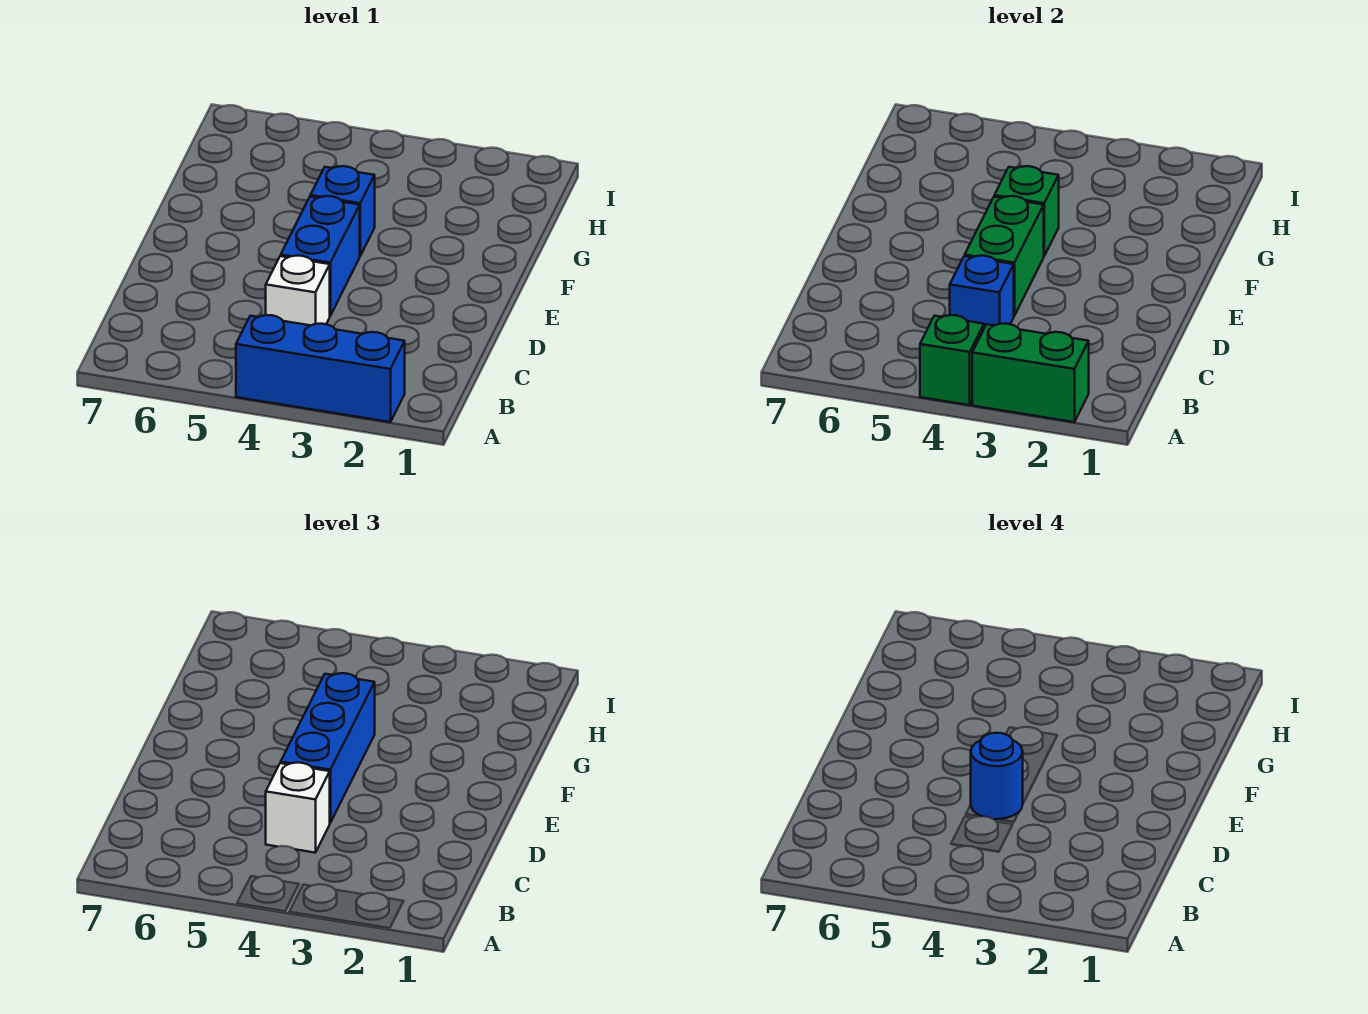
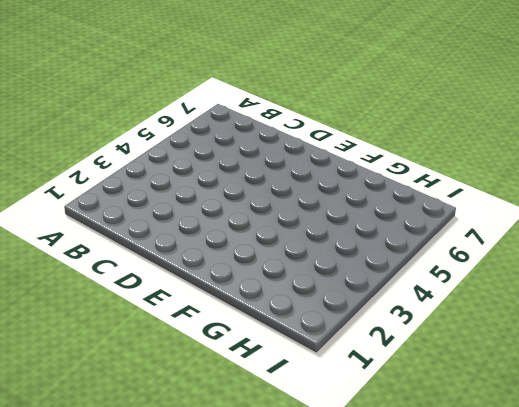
none -> blue brick A2:A4 level 1
none -> white brick C4 level 1
none -> blue brick D4:E4 level 1

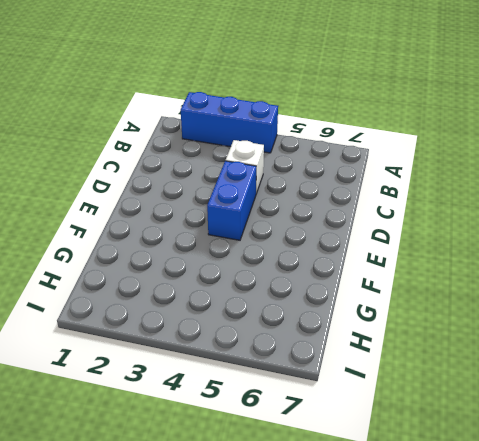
none -> blue brick F4 level 1
none -> green brick A2:A3 level 2
none -> green brick A4 level 2

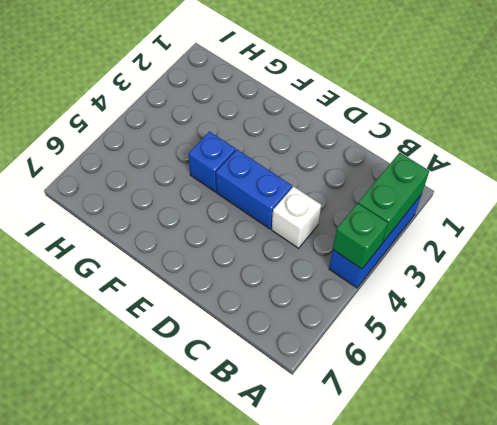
none -> blue brick C4 level 2
none -> green brick D4:E4 level 2
none -> green brick F4 level 2

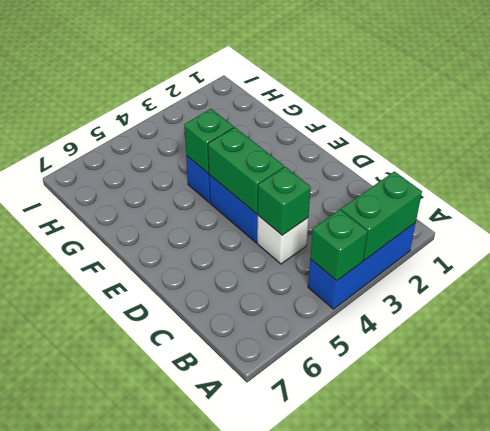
green brick C4 level 2 -> blue brick C4 level 2
none -> white brick C4 level 3
none -> blue brick D4:F4 level 3
none -> blue round brick D4 level 4

